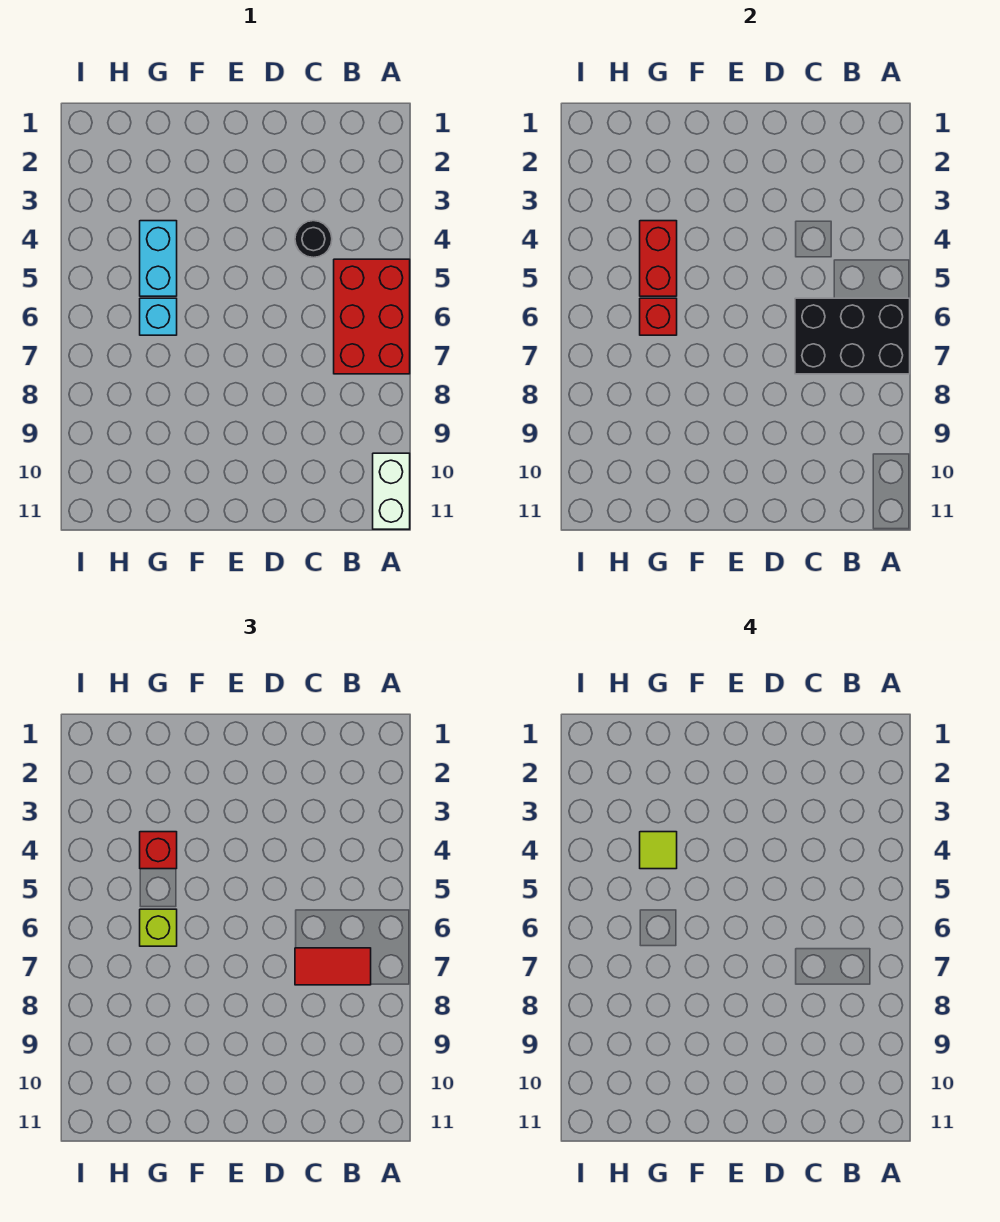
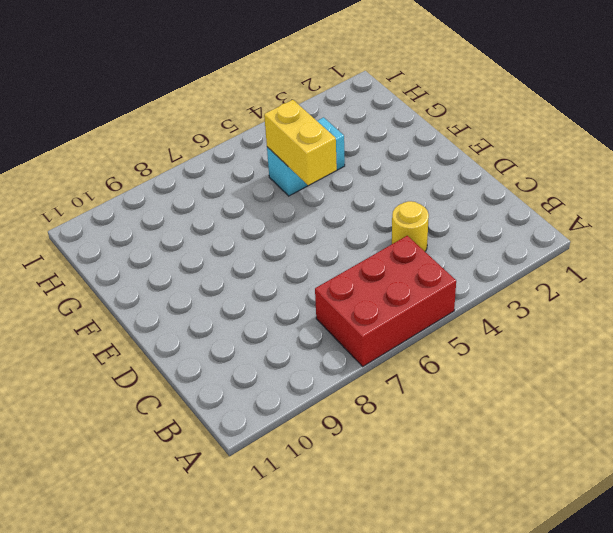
yellow round brick C4 level 1 -> black round brick C4 level 1
yellow brick F5:G5 level 2 -> red brick G4:G5 level 2
none -> white brick A10:A11 level 1
none -> cyan brick G6 level 1
none -> black brick A6:C7 level 2

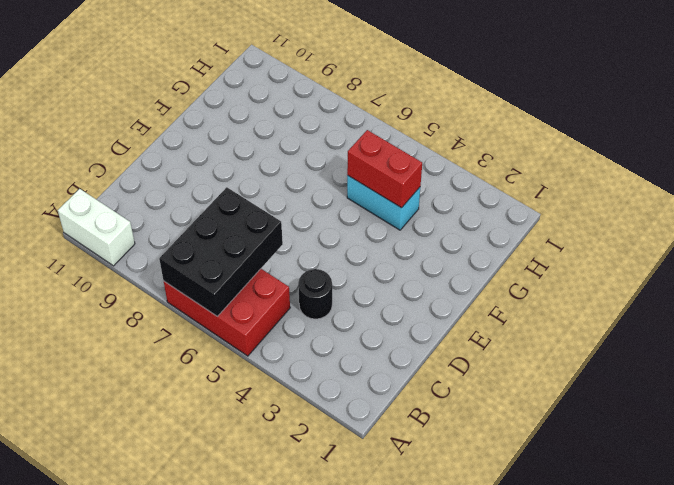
none -> cyan brick G6 level 1
none -> red brick G6 level 2
none -> red tile B7:C7 level 3

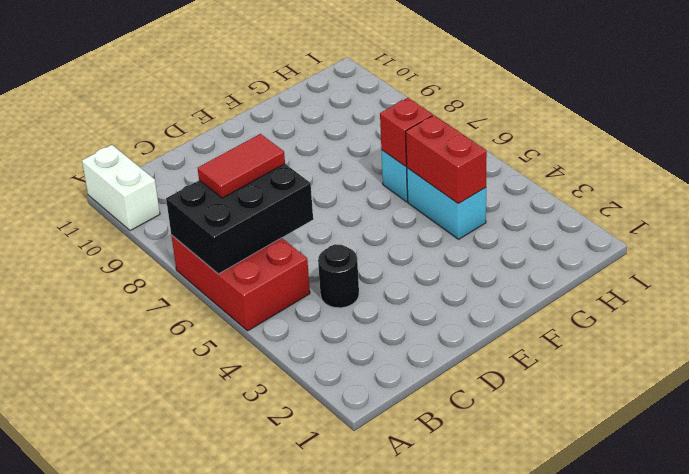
none -> red brick G4 level 3
none -> lime brick G6 level 3
none -> lime tile G4 level 4

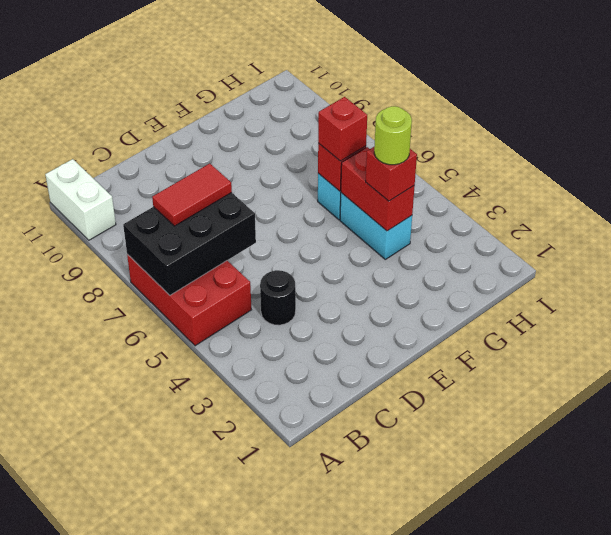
lime round brick G4 level 4 -> lime tile G4 level 4
red brick G6 level 3 -> lime brick G6 level 3

